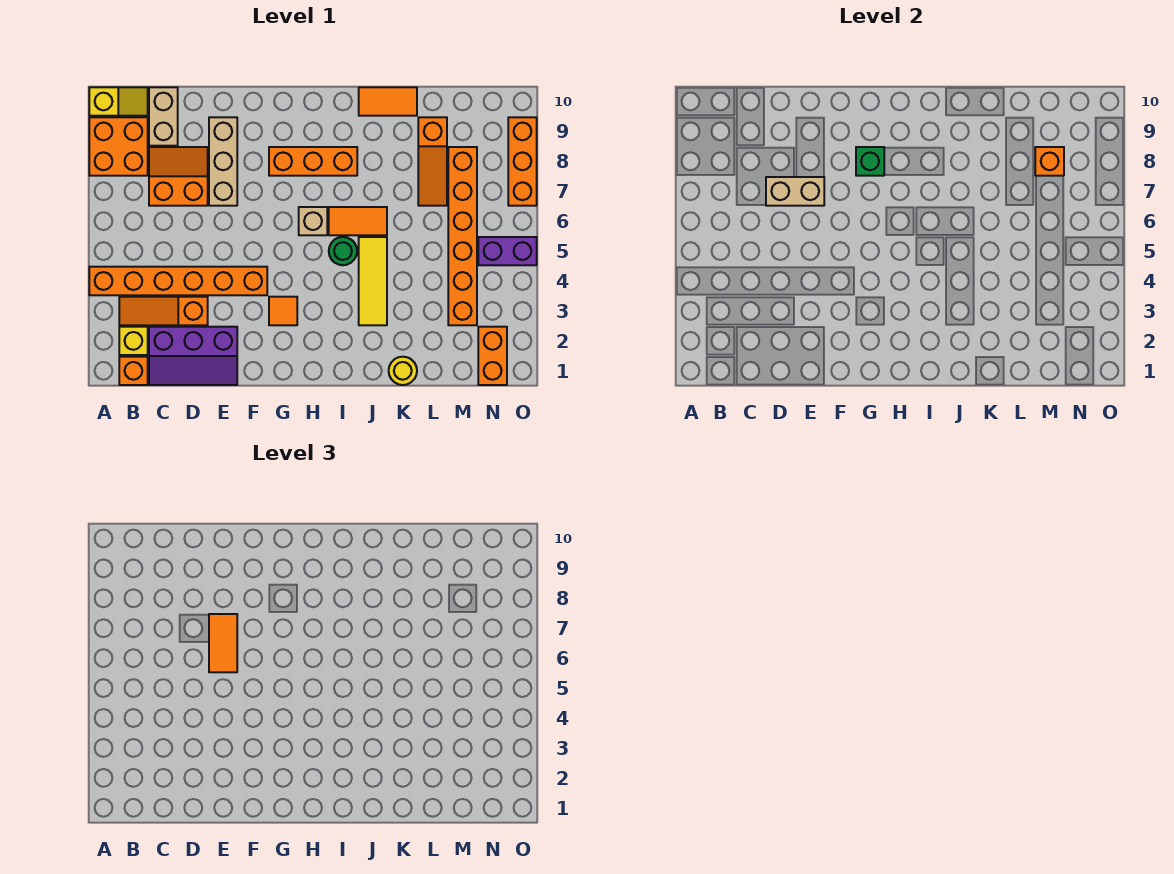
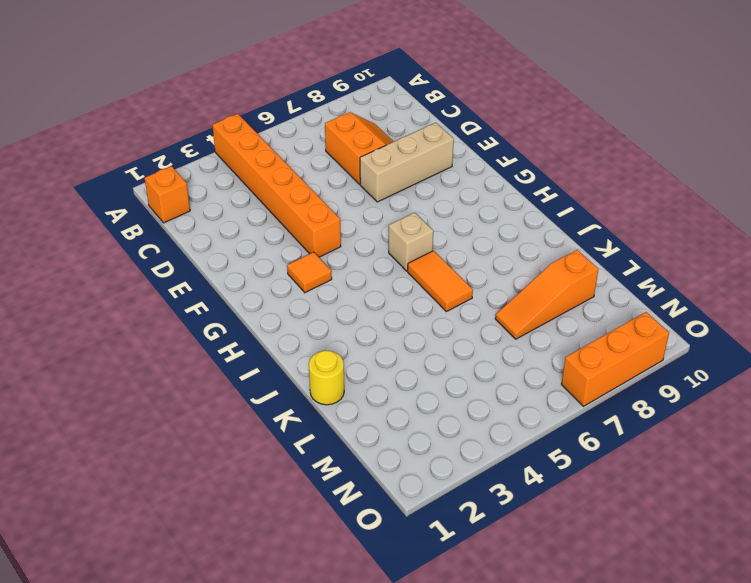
none -> orange brick A8:B9 level 1
none -> yellow slope A10:B10 level 1 top A
none -> yellow brick B2 level 1

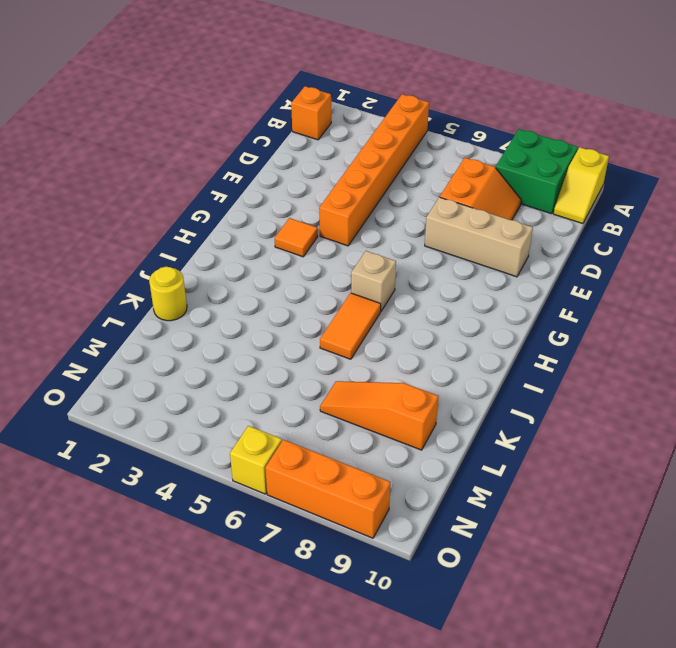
green brick A8:B9 level 1 -> orange brick A8:B9 level 1
yellow brick O6 level 1 -> yellow brick B2 level 1
none -> orange slope B3:D3 level 1 top D
none -> purple slope C1:E2 level 1 top 2
none -> tan brick C9:C10 level 1

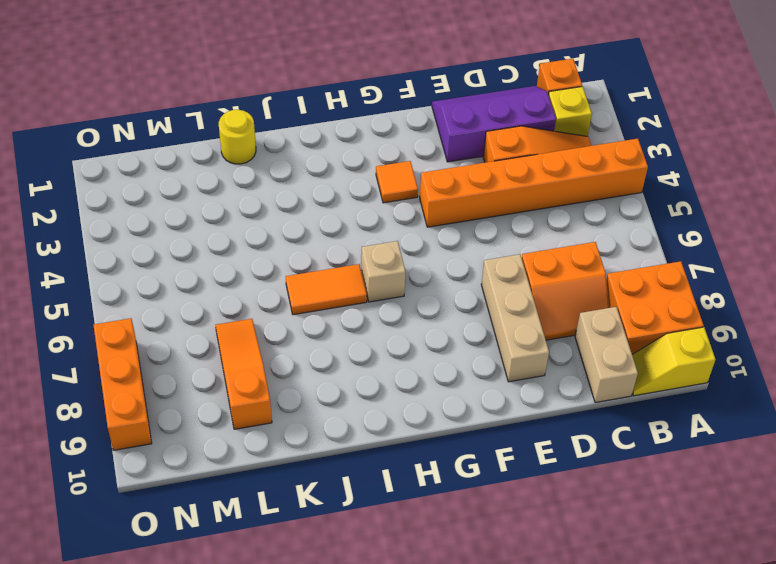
none -> orange brick G8:I8 level 1
none -> green round brick I5 level 1
none -> yellow tile J3:J5 level 1

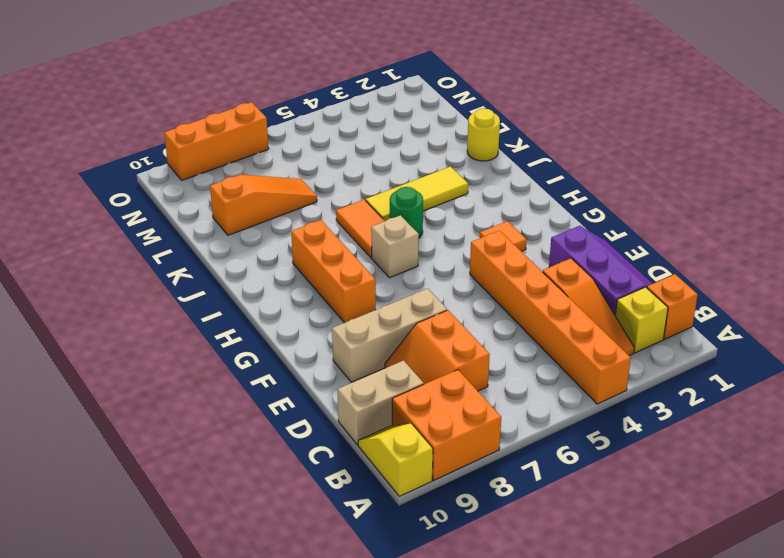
none -> orange tile J10:K10 level 1
none -> orange brick M3:M8 level 1
none -> orange brick N1:N2 level 1

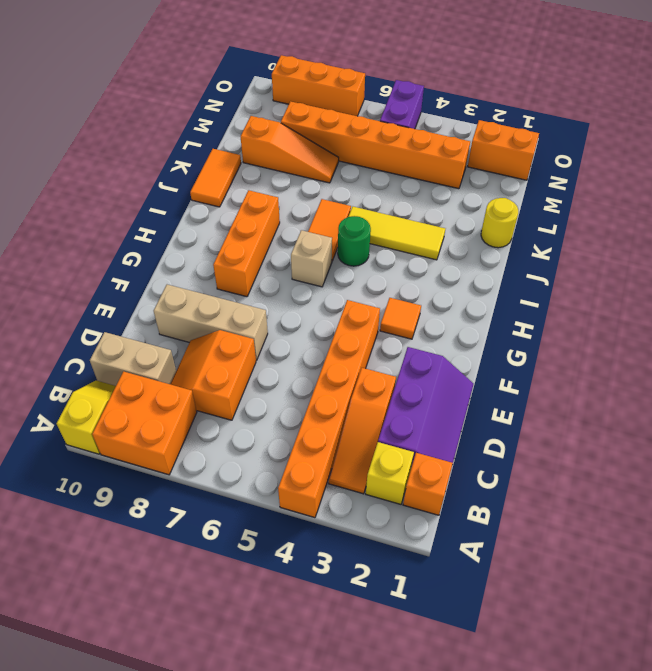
none -> tan brick D7:E7 level 2
none -> green brick G8 level 2
none -> orange brick M8 level 2

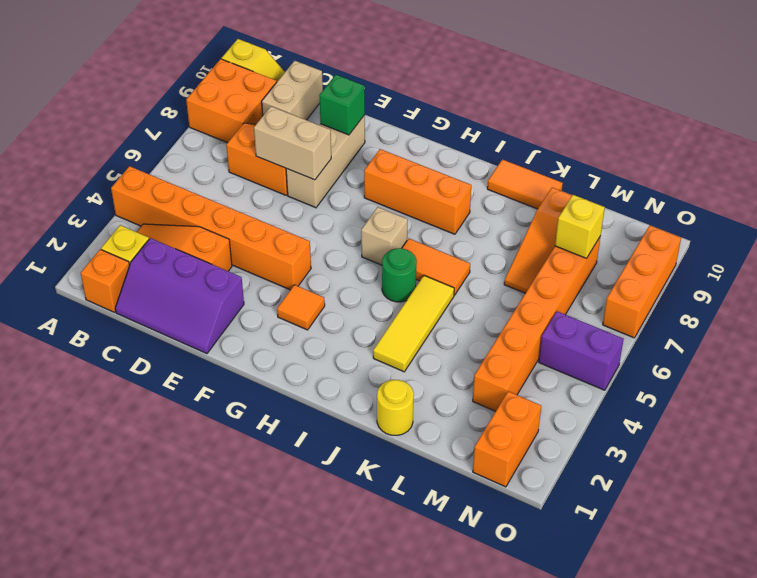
green brick E9 level 2 -> green brick G8 level 2
yellow brick M8 level 2 -> orange brick M8 level 2
none -> orange tile E6:E7 level 3

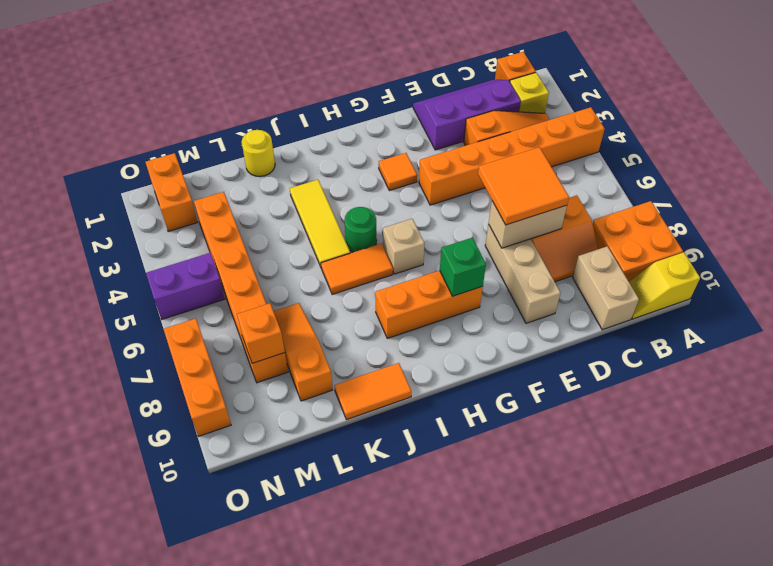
orange tile D6:E7 level 3 -> orange tile E6:E7 level 3

